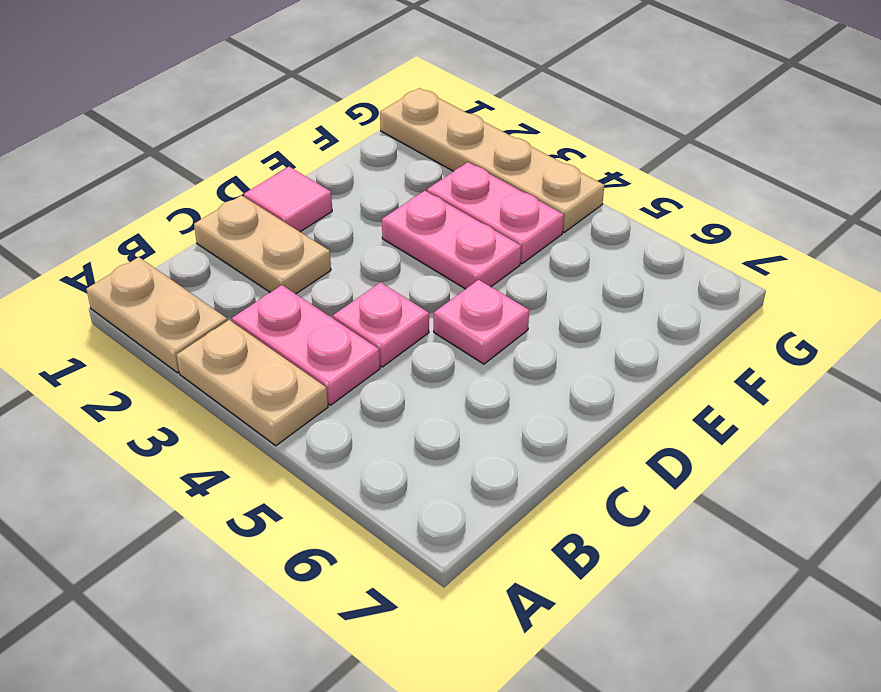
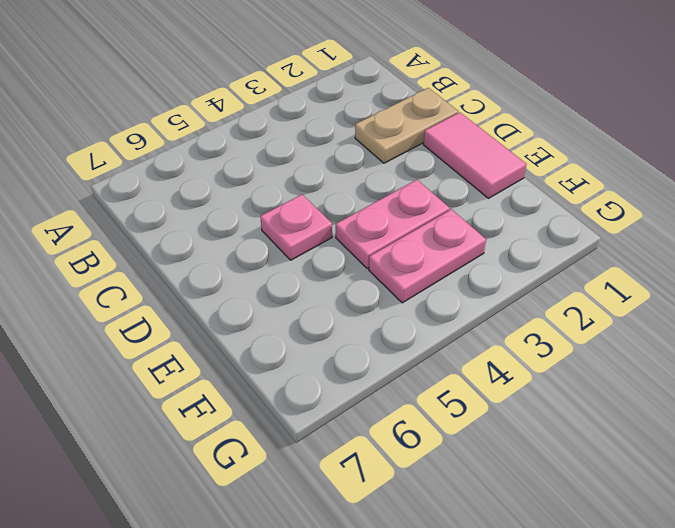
pink tile D1:E1 level 1 -> pink tile D1 level 1
none -> tan plate A1:A2 level 1
none -> tan plate A3:A4 level 1

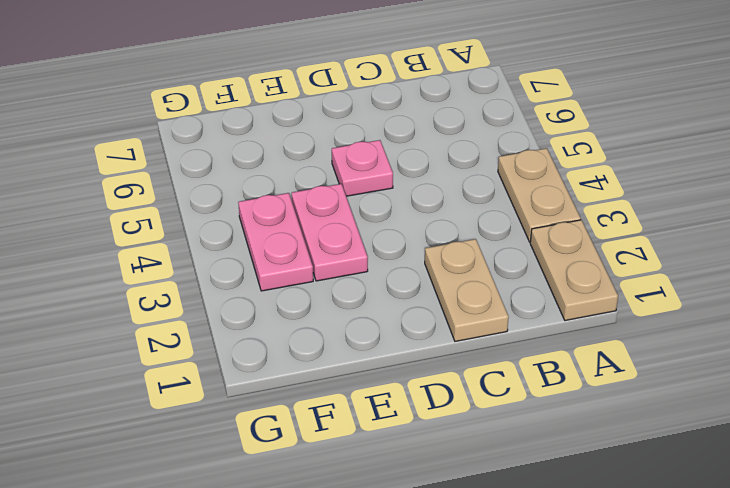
none -> pink plate B3:B4 level 1
none -> pink plate C4 level 1

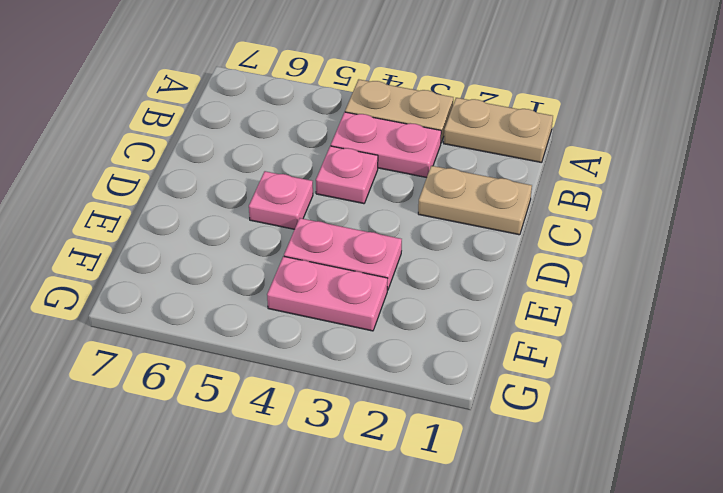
none -> pink tile D1 level 1
none -> tan plate G1:G4 level 1

